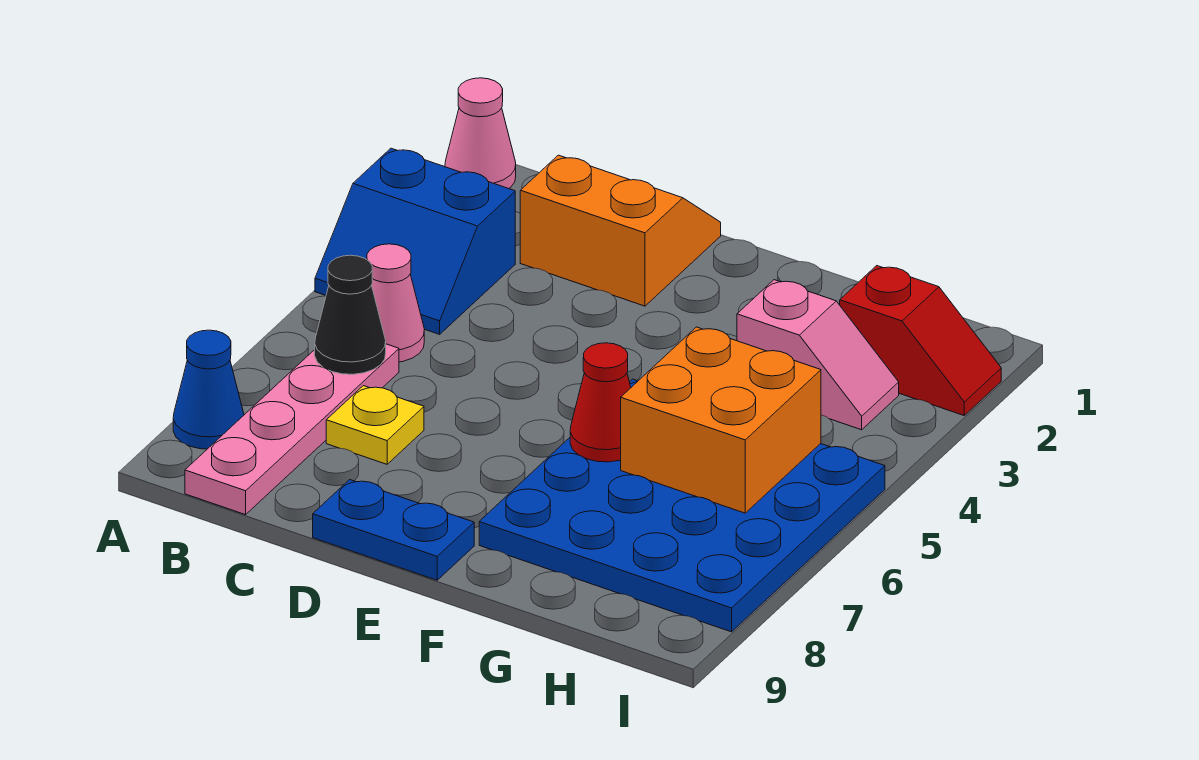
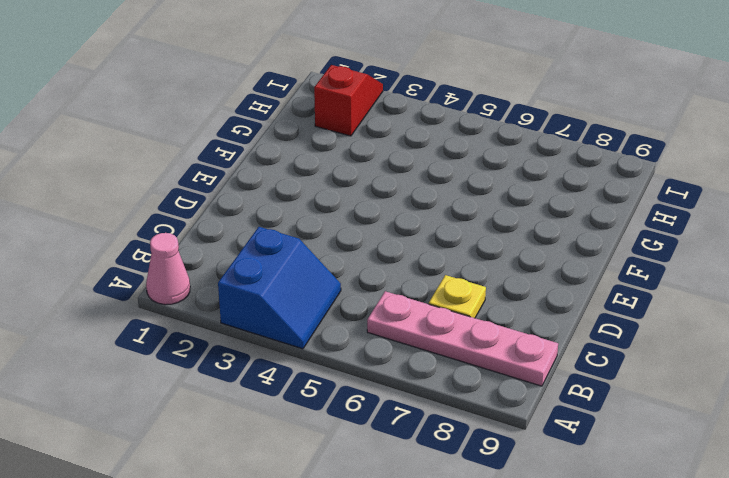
none -> blue cone A8 level 1
none -> pink cone B5 level 1
none -> orange slope C1:D2 level 1 top 2

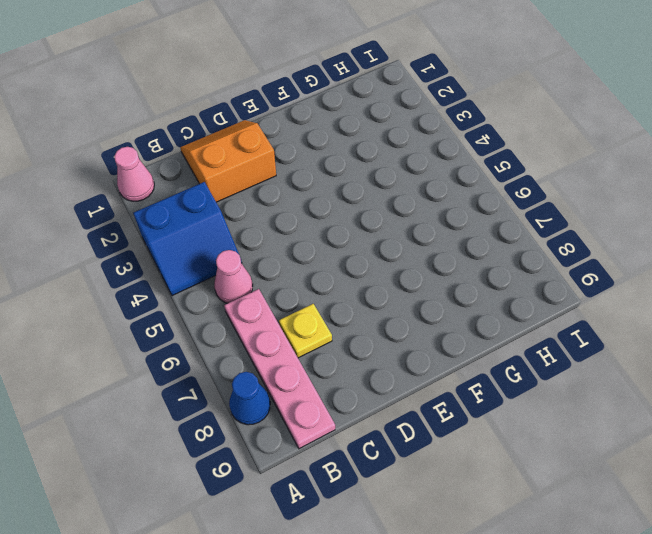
none -> blue plate D9:E9 level 1
none -> blue plate F5:I8 level 1
none -> pink slope G3:H3 level 1 top G

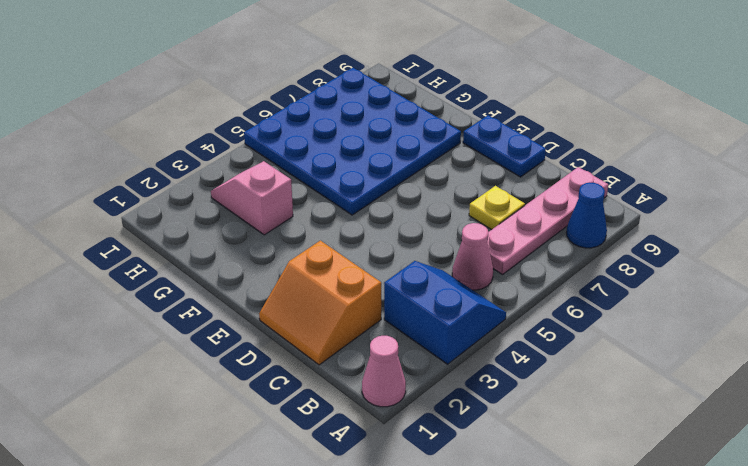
none -> red slope H2:I2 level 1 top H
none -> black cone B6 level 2
none -> red cone F6 level 2

